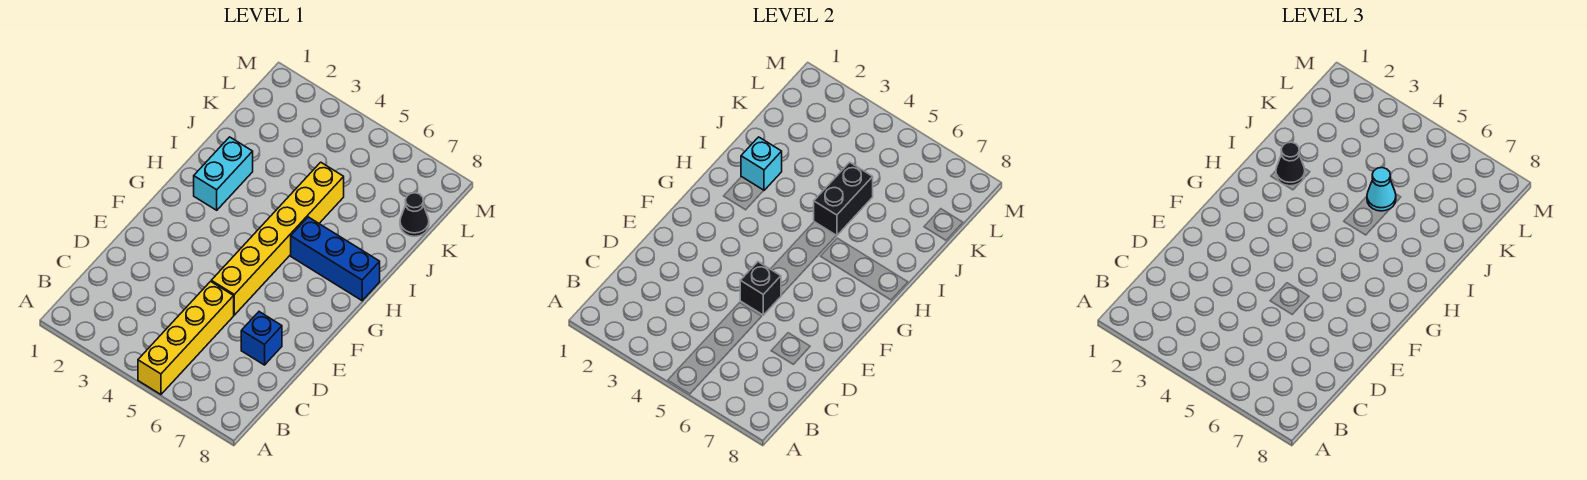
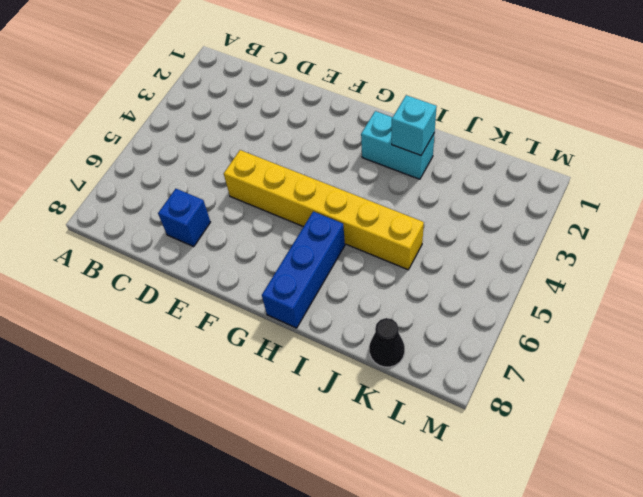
none -> yellow brick A5:D5 level 1
none -> black brick E5 level 2

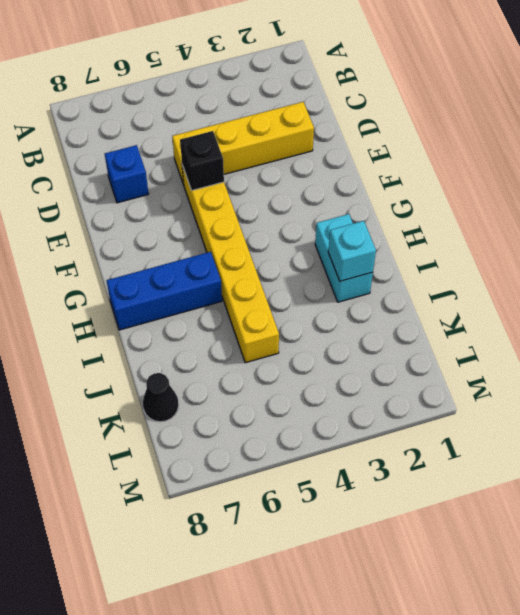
yellow brick D2:D5 level 1 -> yellow brick A5:D5 level 1
none -> black brick I5:J5 level 2
none -> black cone I2 level 3

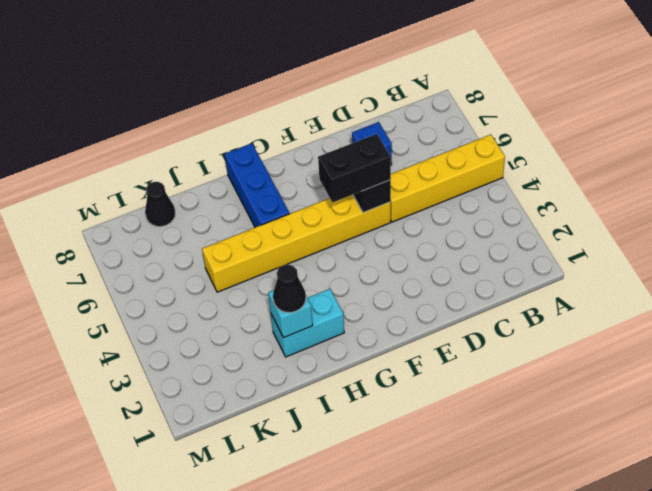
black brick E5:F5 level 3 -> black brick I5:J5 level 2
none -> cyan cone J5 level 3

